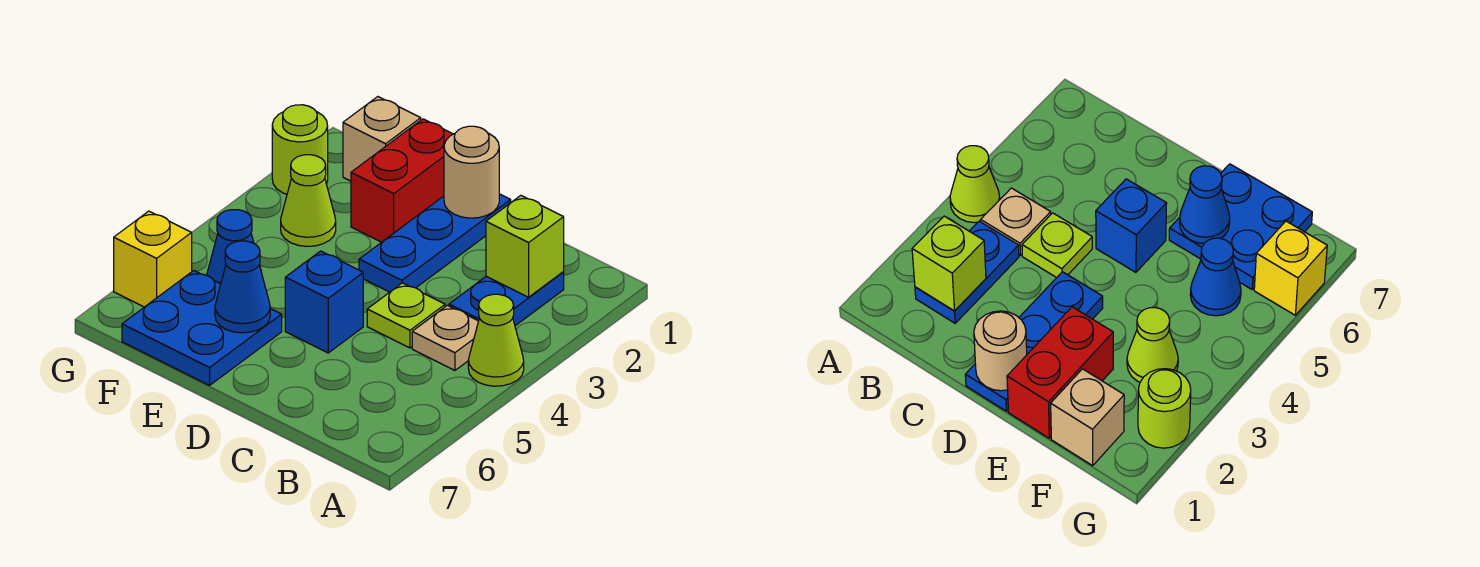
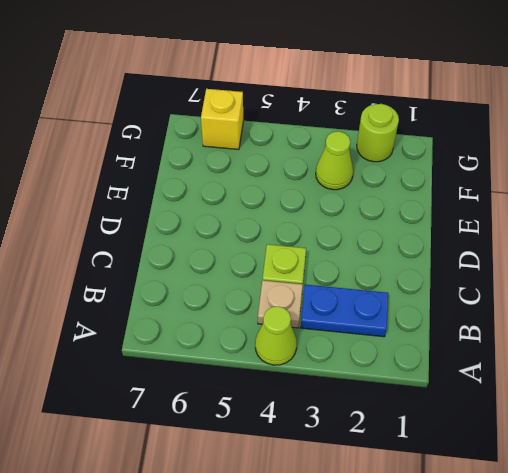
none -> blue plate D1:D3 level 1
none -> blue brick D5 level 1
none -> red brick E1:E2 level 1

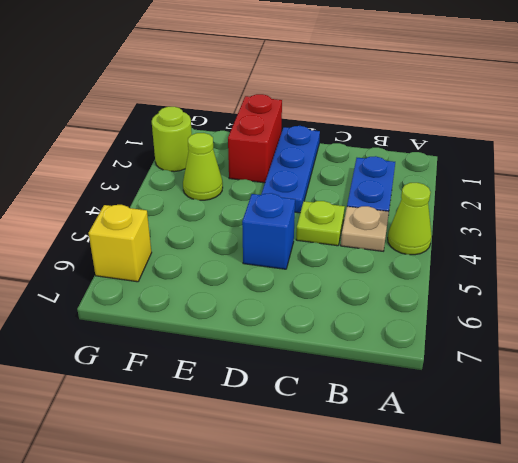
none -> blue plate E6:F7 level 1
none -> tan brick F1 level 1
none -> blue cone F5 level 1

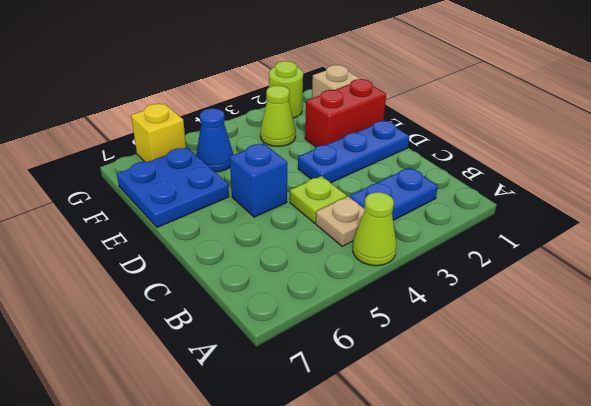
none -> lime brick B2 level 2
none -> tan round brick D1 level 2
none -> blue cone E6 level 2

